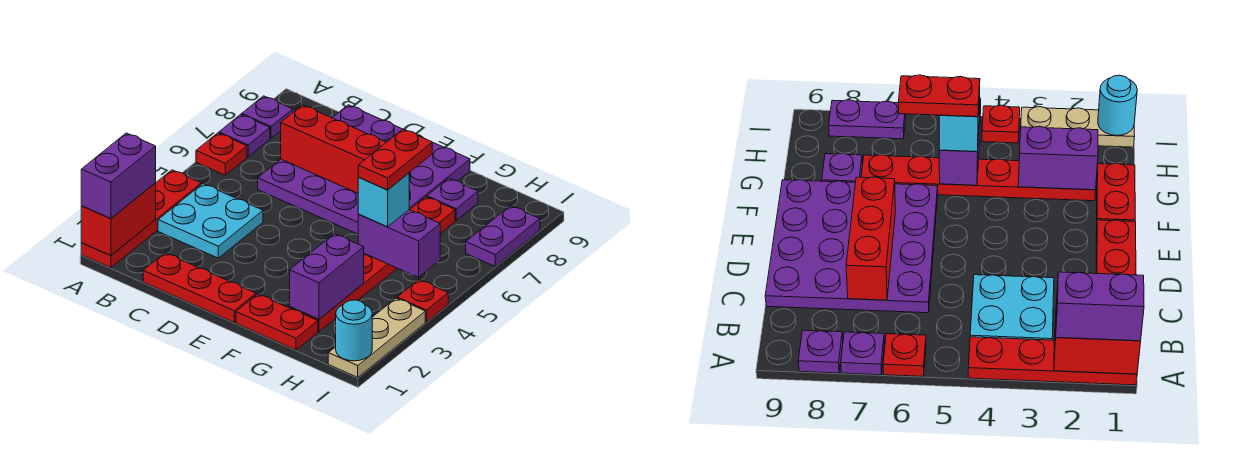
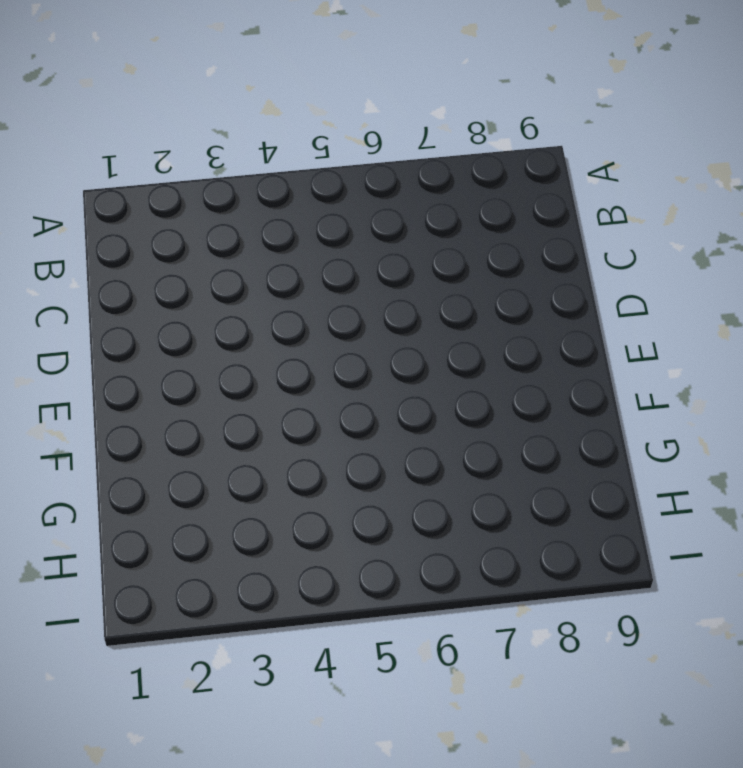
none -> red plate A1:A4 level 1
none -> red plate A6 level 1
none -> purple plate A7 level 1

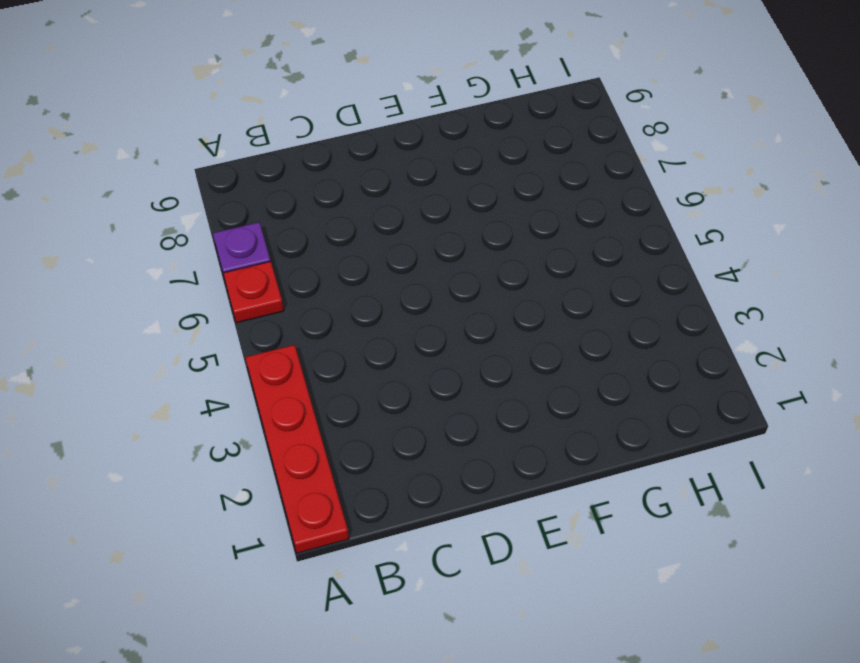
none -> purple plate A8 level 1
none -> cyan plate B3:C4 level 1
none -> red plate C1:E1 level 1

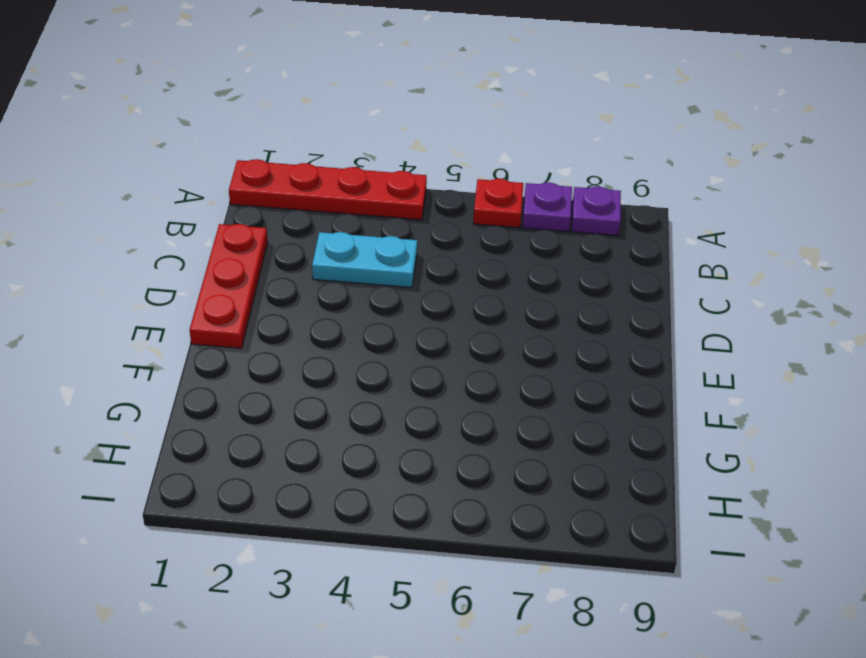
cyan plate C3:C4 level 1 -> cyan plate B3:C4 level 1
none -> purple plate C6:F9 level 1
none -> red plate F1:G1 level 1
none -> red plate G2:G7 level 1

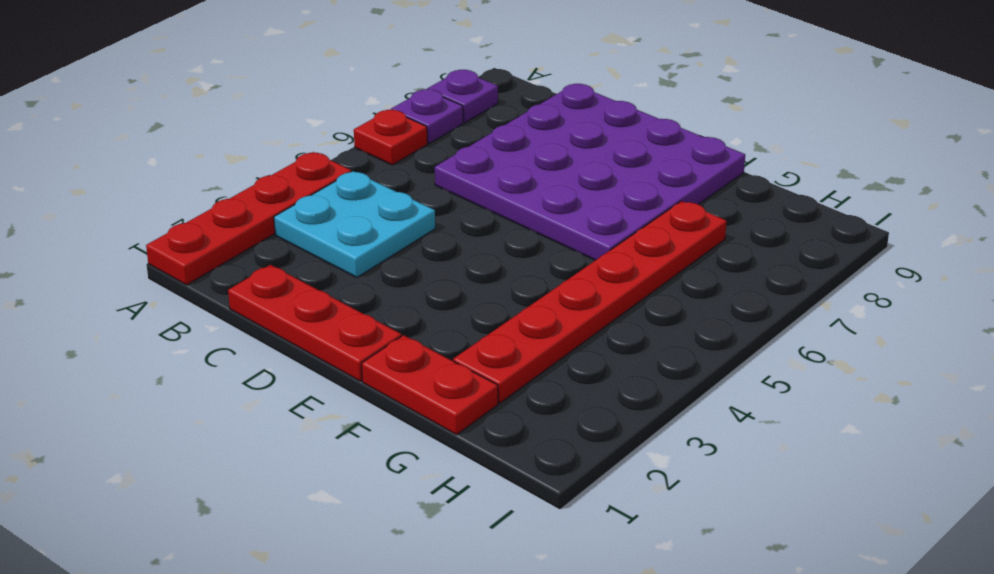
none -> purple plate G8 level 1
none -> tan plate I1:I3 level 1
none -> red plate I4 level 1

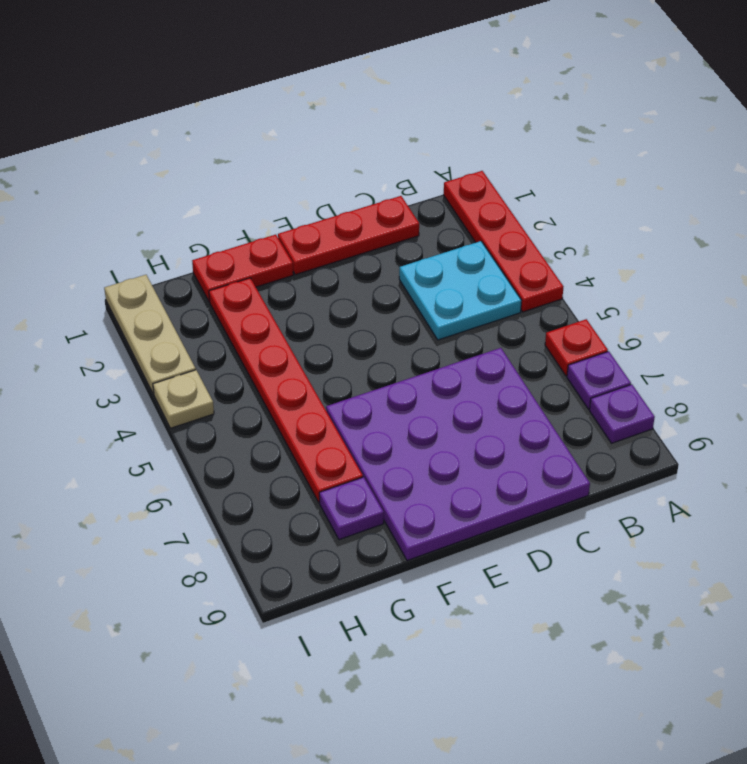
tan plate I4 level 1 -> red plate I4 level 1
none -> purple plate I7:I8 level 1
none -> red brick A1:A2 level 2
none -> red brick C7:E7 level 2

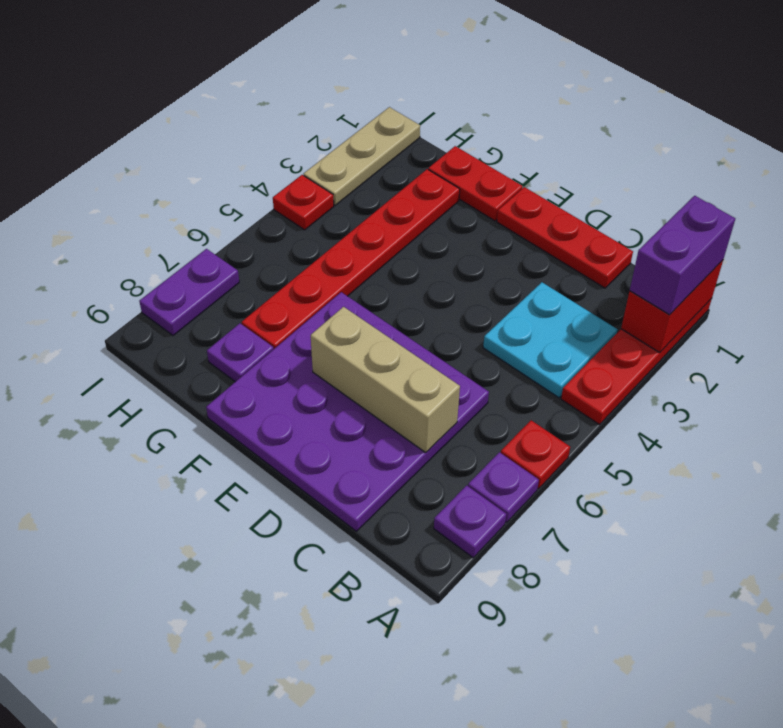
tan brick C7:E7 level 2 -> red brick C7:E7 level 2
none -> purple brick G2:G3 level 2
none -> purple brick G5:H5 level 2
none -> cyan round brick I1 level 2

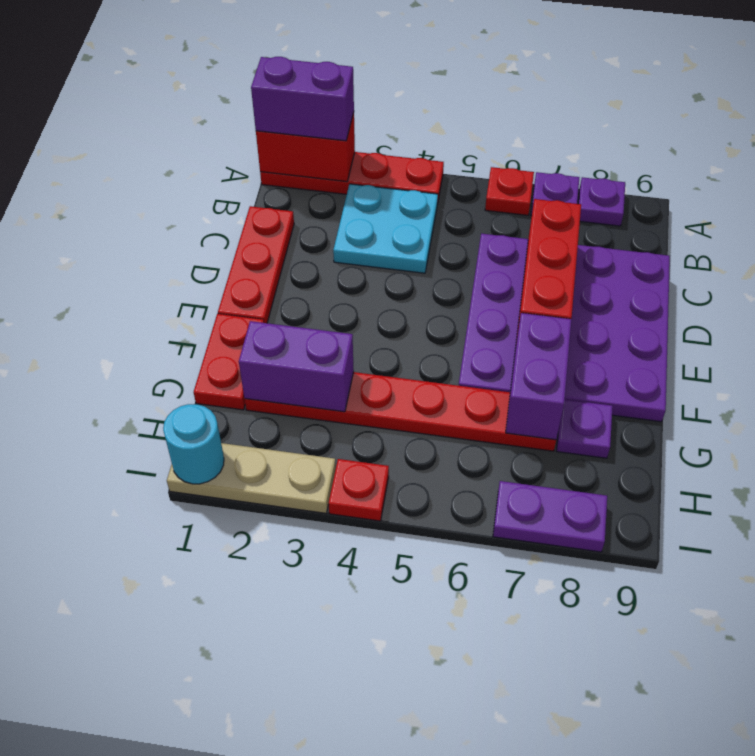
purple brick F7:G7 level 2 -> purple brick G5:H5 level 2
none -> cyan brick G5 level 3
none -> red plate G5:G6 level 4

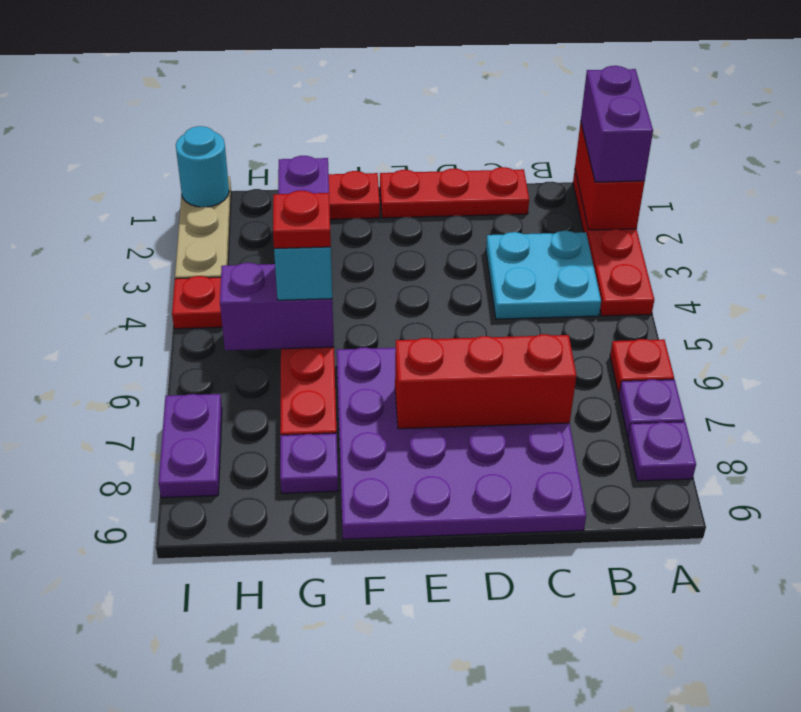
red plate G5 level 4 -> red plate G5:G6 level 4

